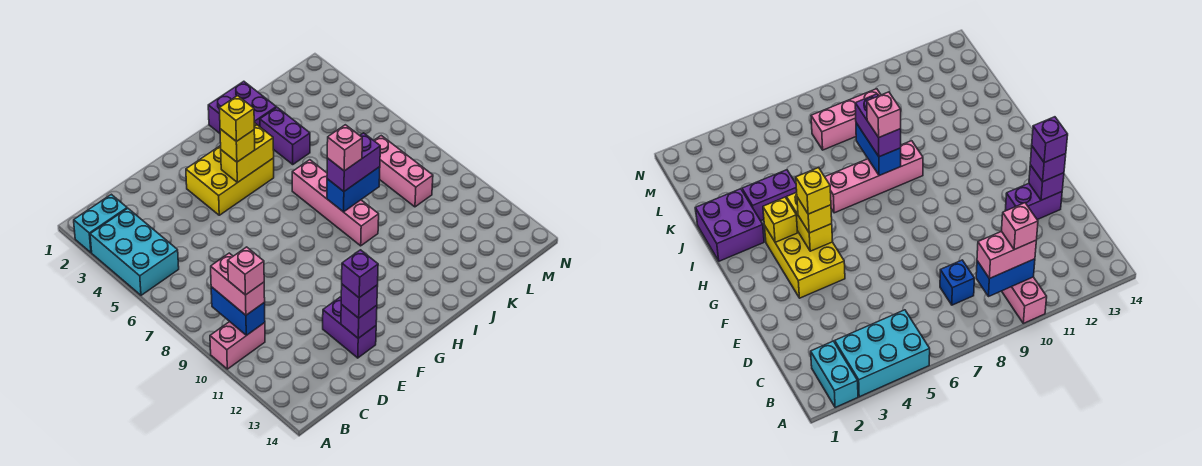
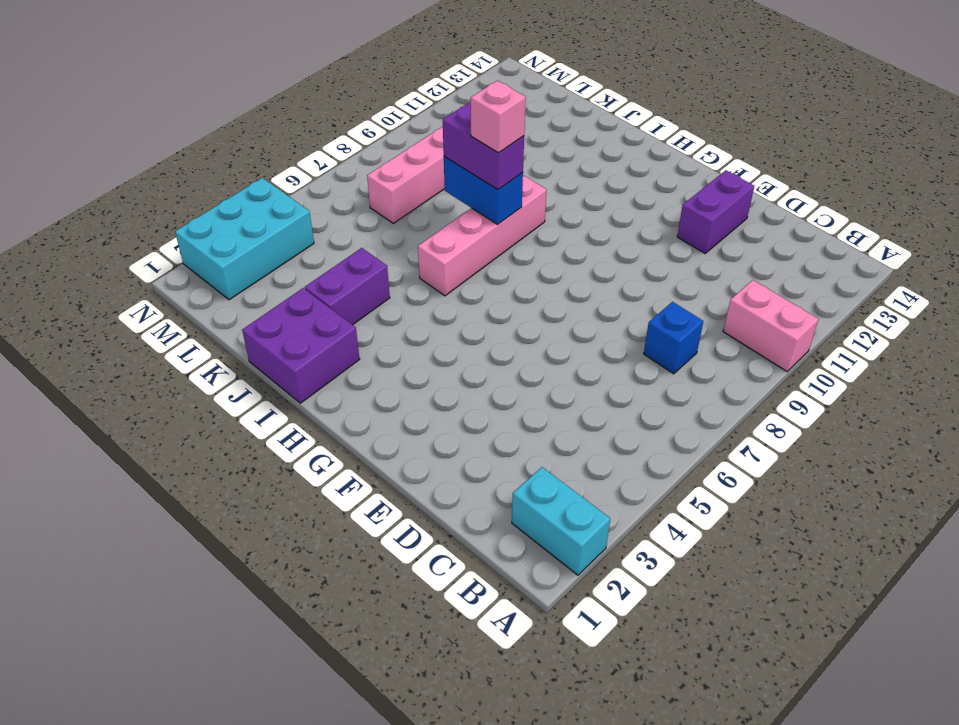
cyan brick M2:N4 level 1 -> cyan brick A3:B5 level 1
none -> yellow brick F3:H4 level 1
none -> blue brick B9:B10 level 2
none -> purple brick E13 level 2

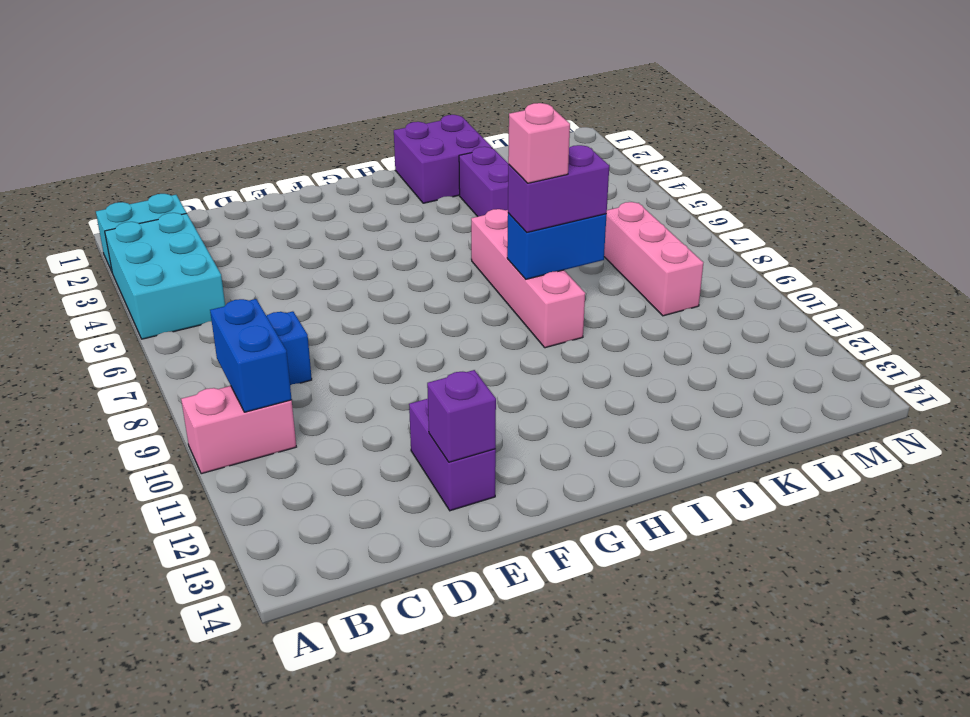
none -> yellow brick F3:H4 level 1
none -> yellow brick G4:H4 level 2
none -> yellow brick H3 level 2

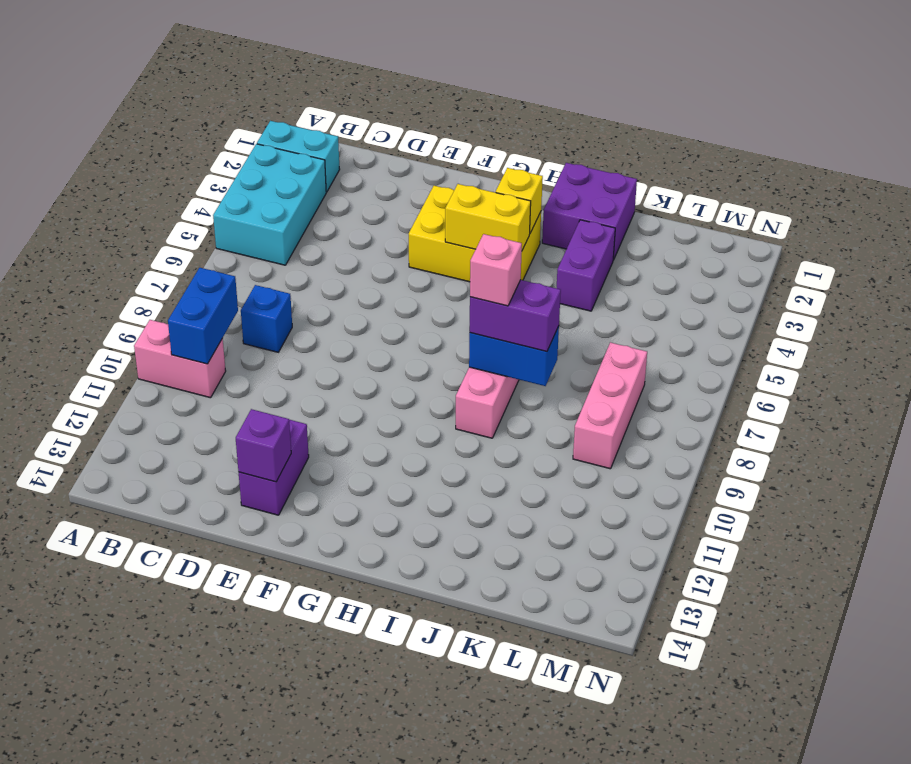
none -> pink brick B9:B10 level 3
none -> purple brick E13 level 3
none -> yellow brick G4 level 3

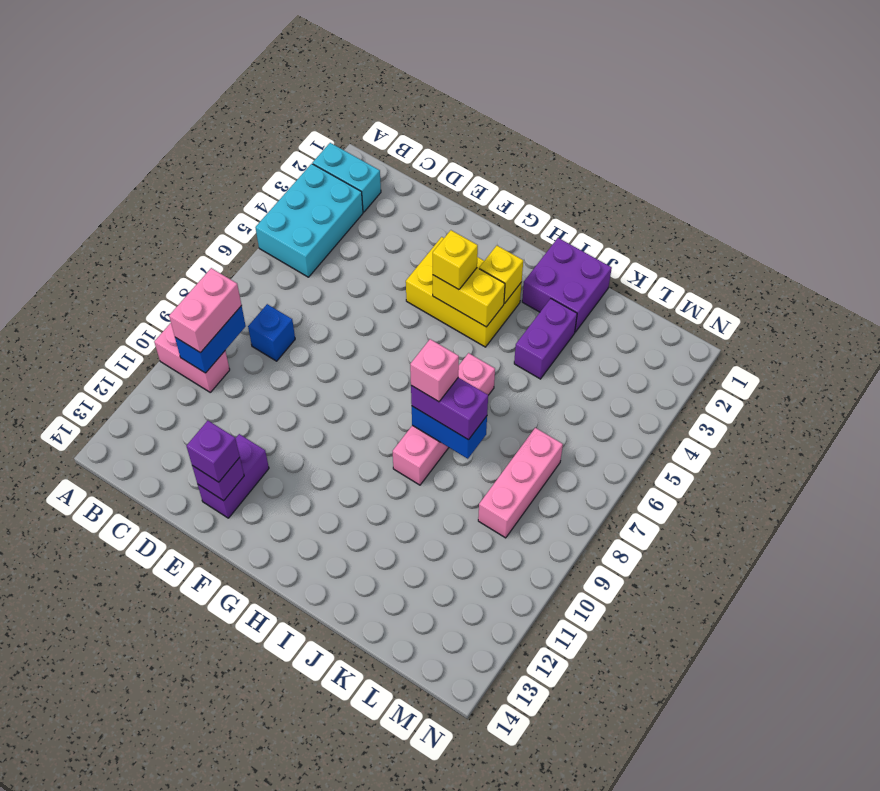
none -> pink brick B10 level 4
none -> purple brick E13 level 4
none -> yellow brick G4 level 4

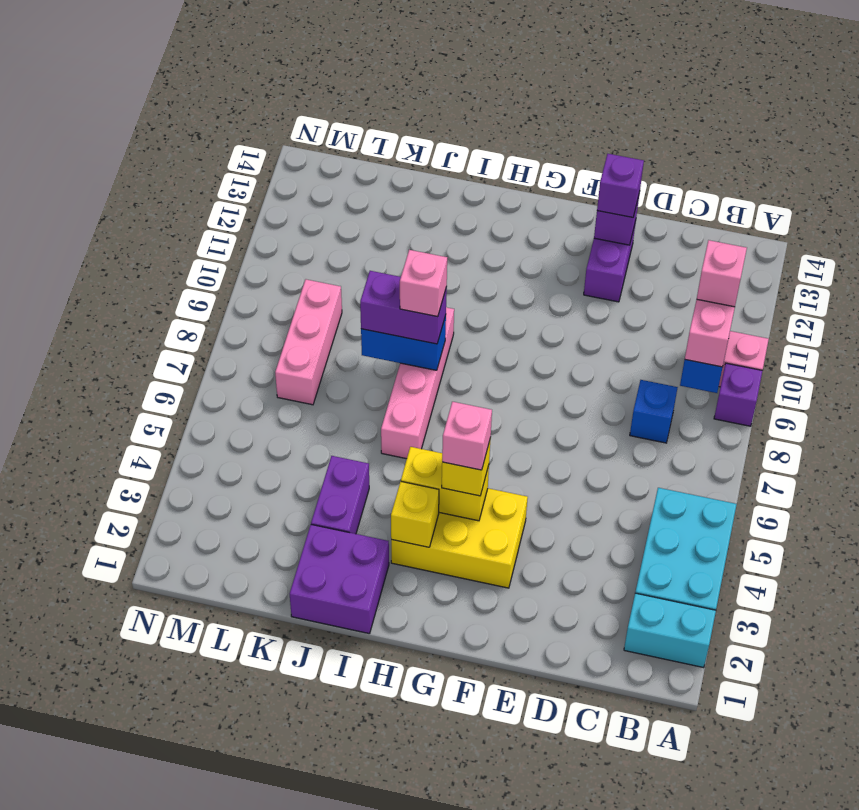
purple brick A9 level 1 -> purple brick E13 level 4
pink brick G4 level 4 -> yellow brick G4 level 4

